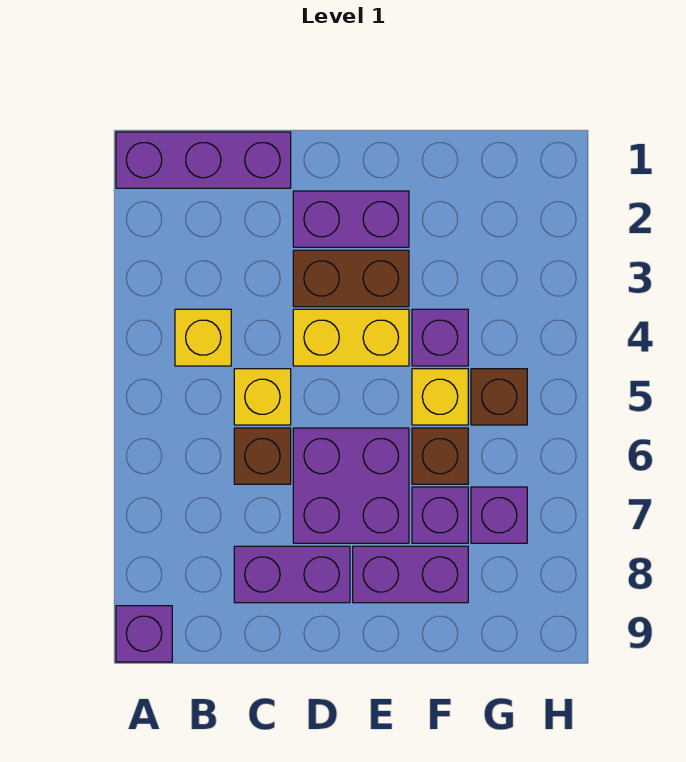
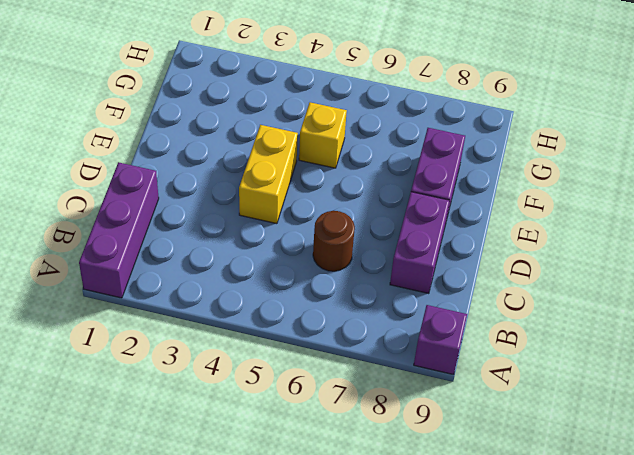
brown round brick C6 level 1 -> brown brick C6 level 1
none -> yellow brick B4 level 1
none -> yellow brick C5 level 1
none -> purple brick D2:E2 level 1

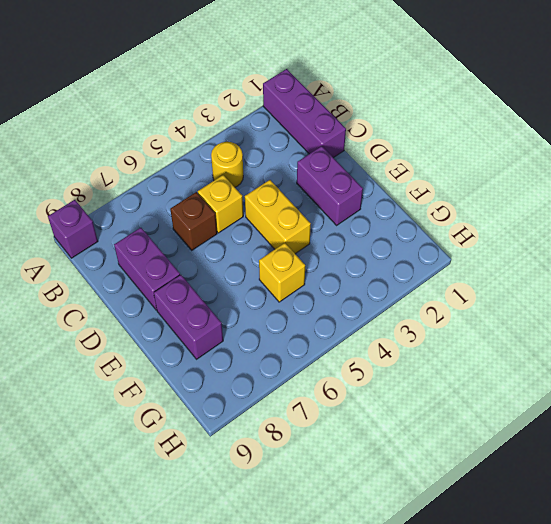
yellow round brick B4 level 1 -> yellow brick B4 level 1
none -> brown brick D3:E3 level 1
none -> purple brick D6:E7 level 1
none -> purple brick F4 level 1

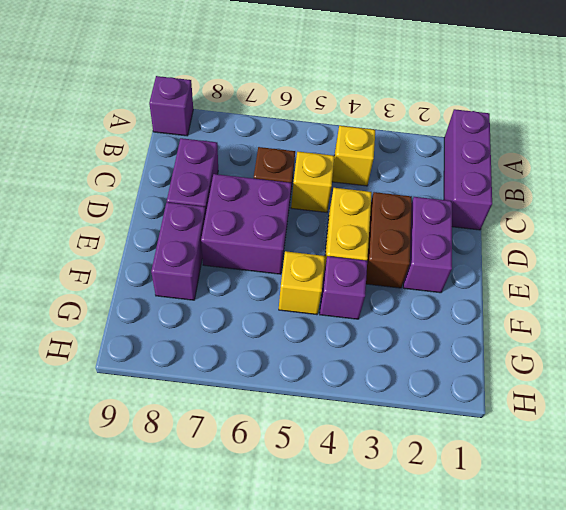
none -> brown brick F6 level 1
none -> purple brick F7 level 1
none -> brown brick G5 level 1

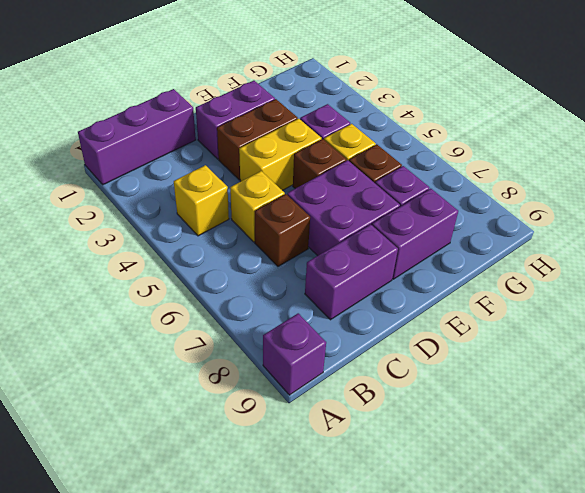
brown brick E5 level 1 -> brown brick G5 level 1
none -> purple brick G7 level 1

